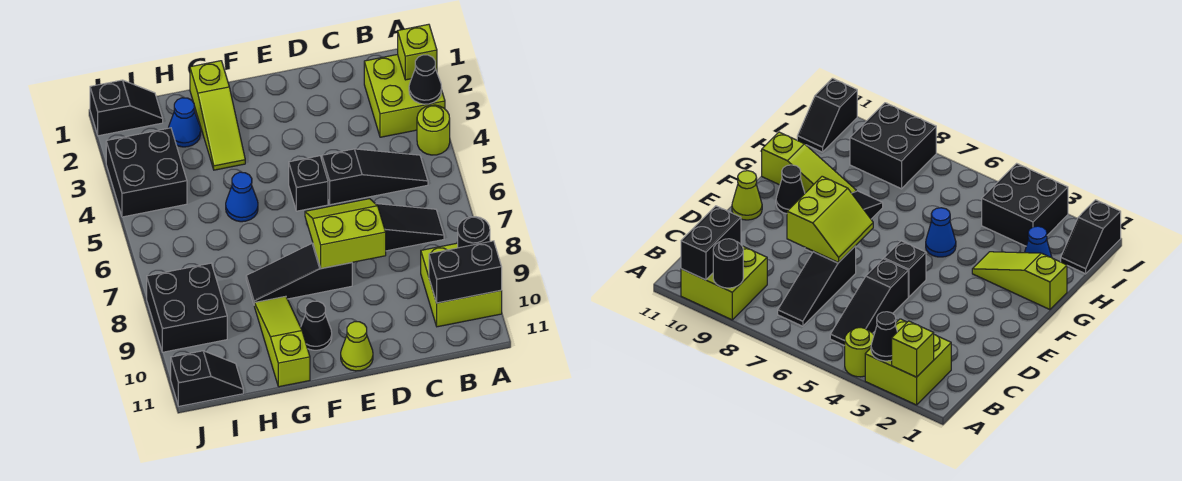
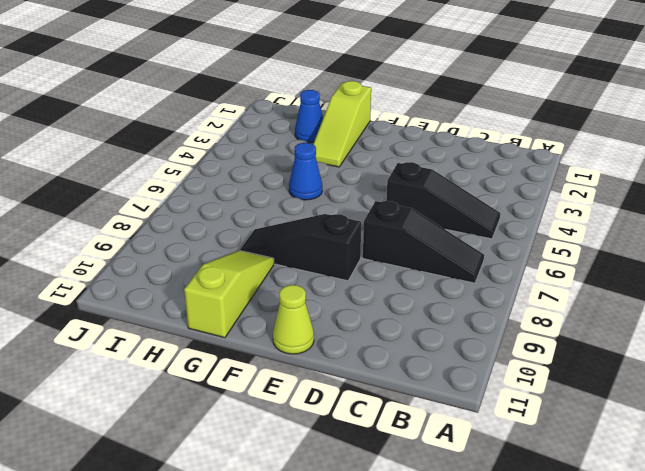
none -> lime brick A2:B3 level 1
none -> lime round brick A4 level 1
none -> lime brick A9:B10 level 1

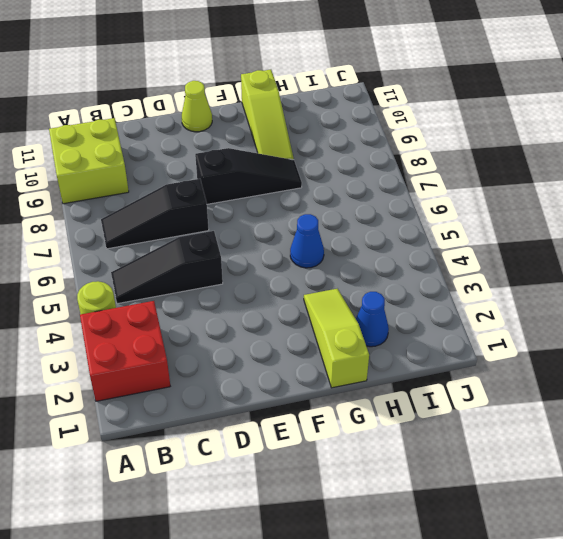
red brick A2:B3 level 1 -> lime brick A2:B3 level 1
none -> black brick E5 level 1
none -> black cone F10 level 1
none -> black slope I1:J1 level 1 top J

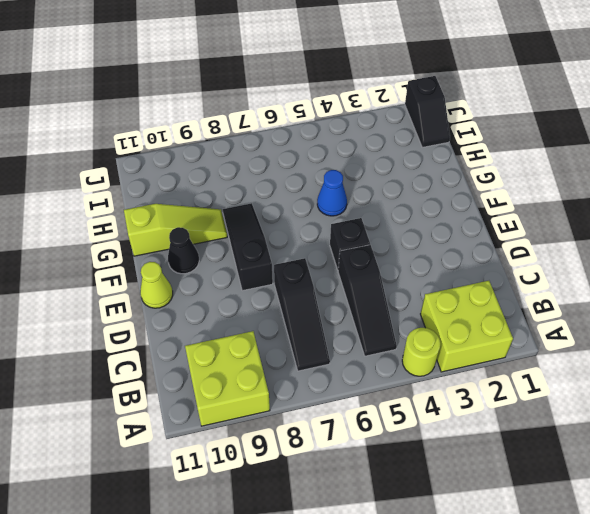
none -> lime slope G1:G3 level 1 top 1
none -> blue cone H2 level 1
none -> black brick I3:J4 level 1

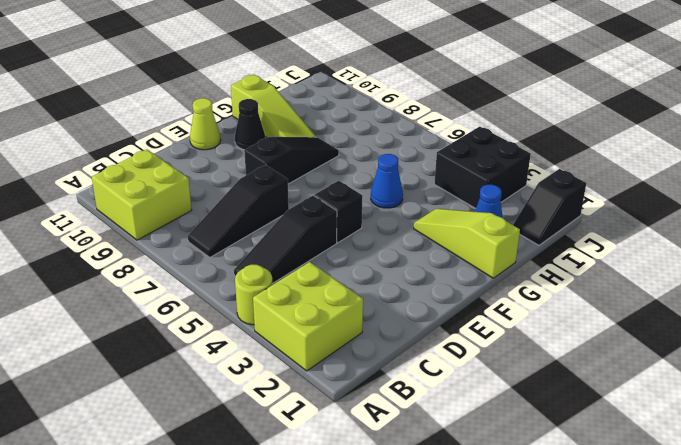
none -> black brick I8:J9 level 1
none -> black slope I11:J11 level 1 top J
none -> lime brick A2 level 2

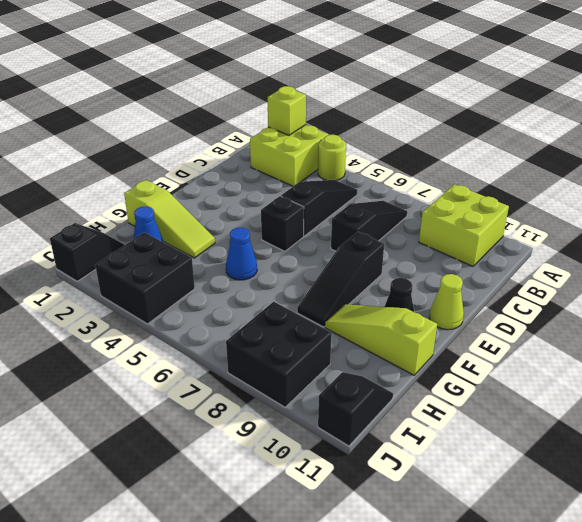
none -> black cone A3 level 2
none -> black round brick A9 level 2
none -> black brick A10:B10 level 2

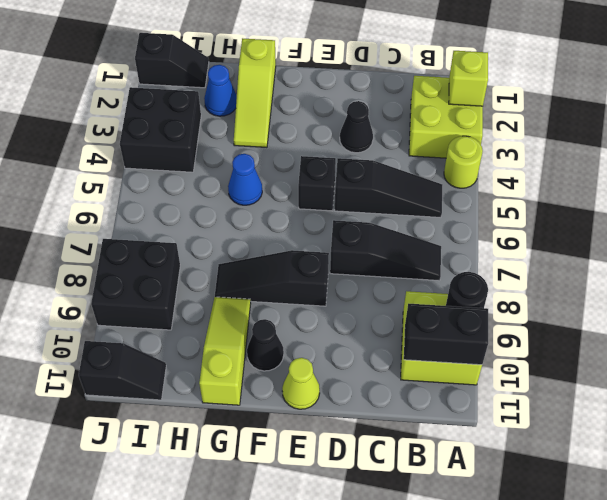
black cone D3 level 1 -> black cone A3 level 2
none -> lime slope D7:E8 level 2 top 8

